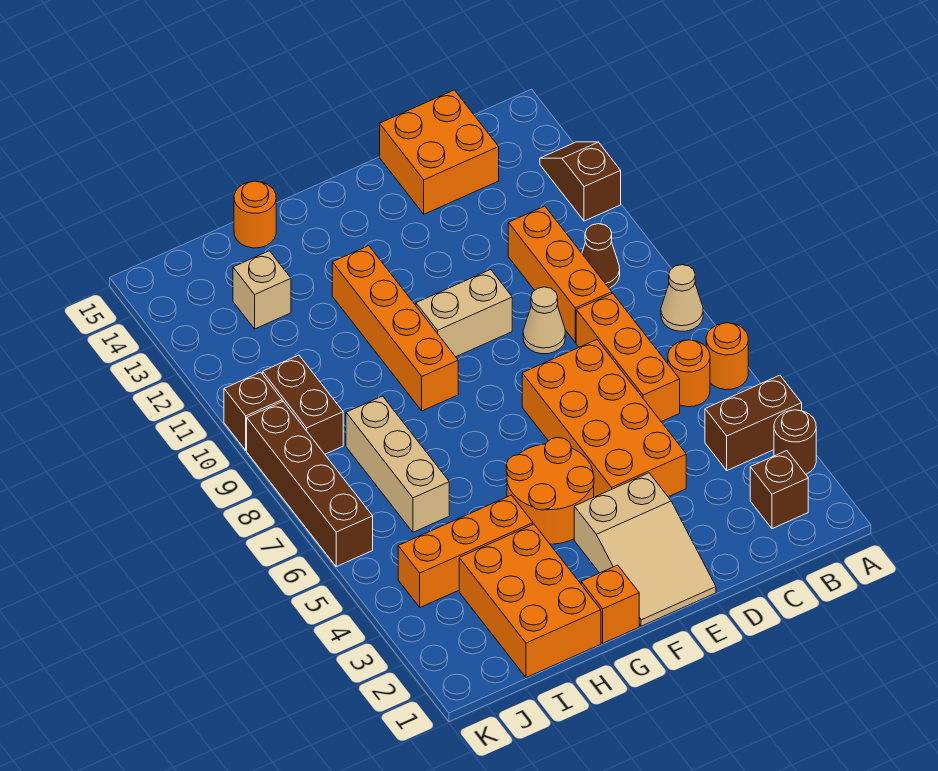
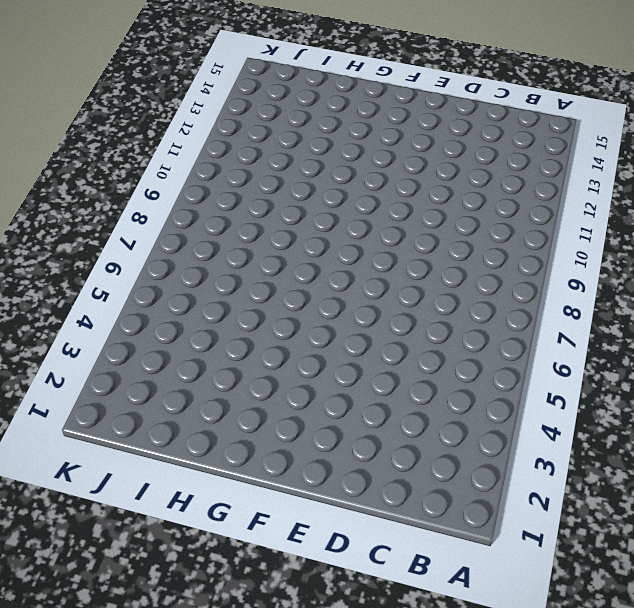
none -> brown round brick A3 level 1
none -> brown brick A4:B4 level 1
none -> orange round brick A6 level 1

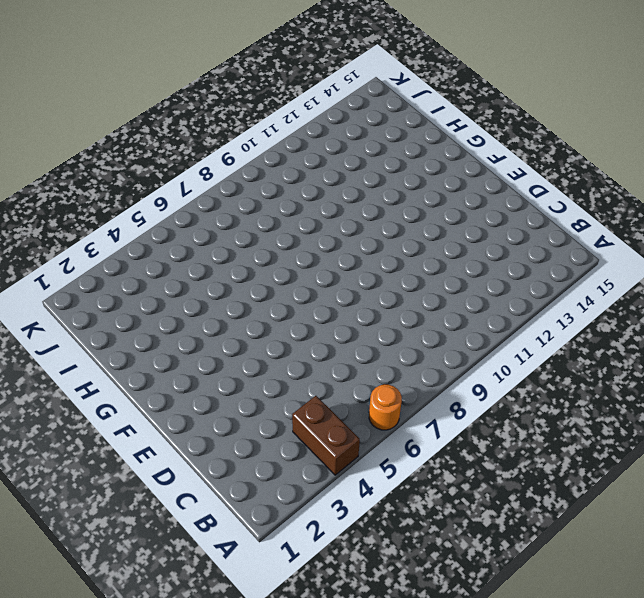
none -> brown round brick A3 level 1
none -> tan cone A8 level 1
none -> brown slope A12:A13 level 1 top 12

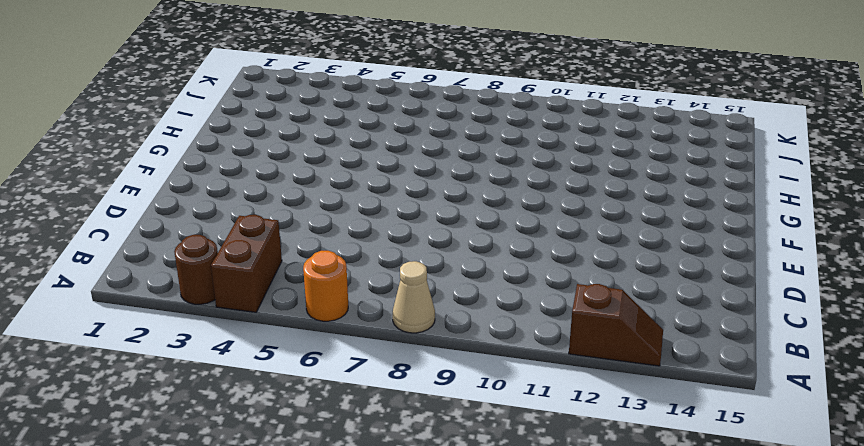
none -> brown brick B2 level 1
none -> orange round brick B6 level 1
none -> brown cone B10 level 1

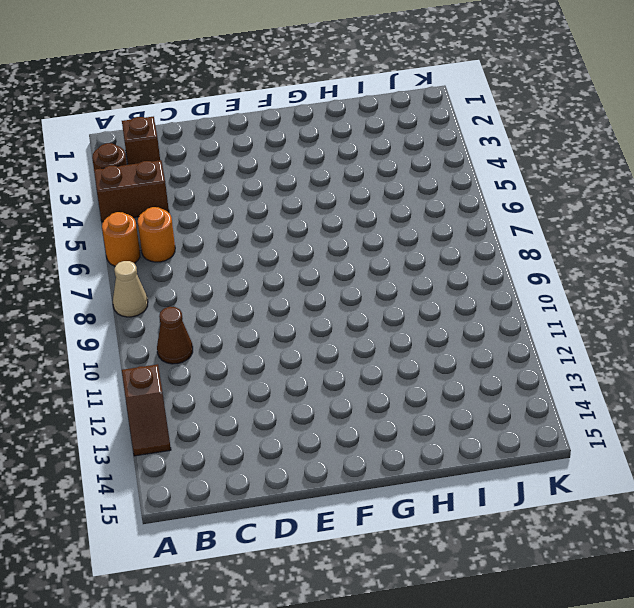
none -> orange brick C6:C8 level 1
none -> orange brick C9:C11 level 1
none -> orange brick C14:D15 level 1

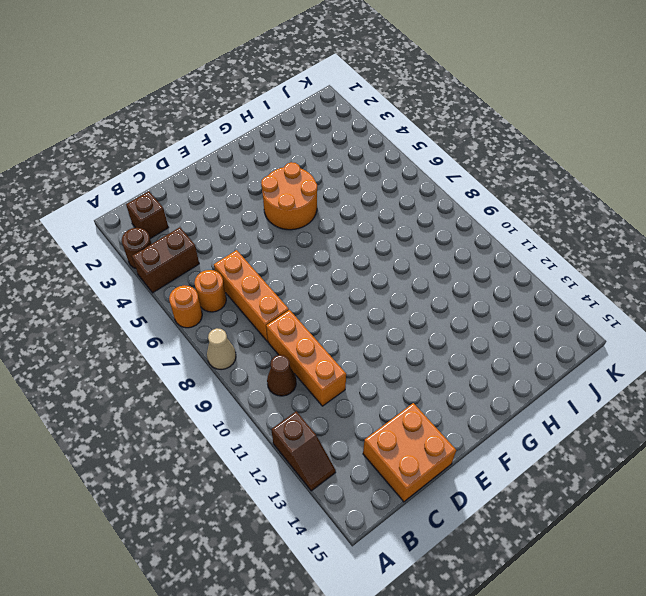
none -> orange brick D4:E7 level 1
none -> tan cone D9 level 1
none -> tan slope E1:F3 level 1 top 3

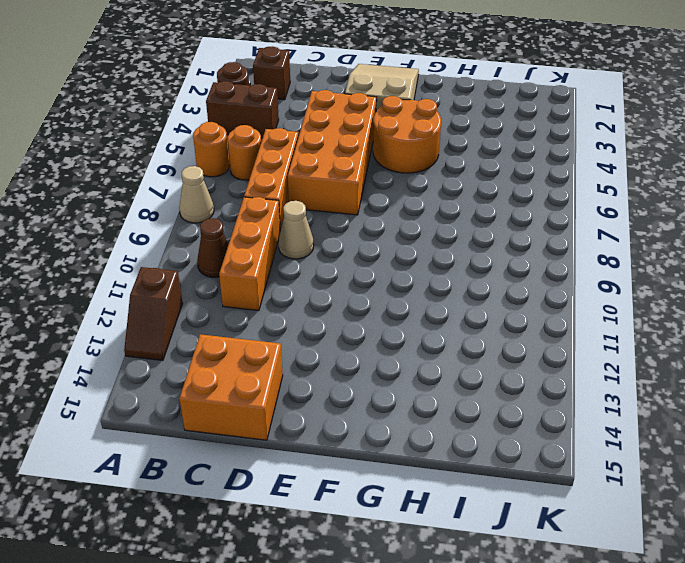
none -> tan brick E10:F10 level 1
none -> orange brick G1 level 1
none -> orange brick G9:G12 level 1

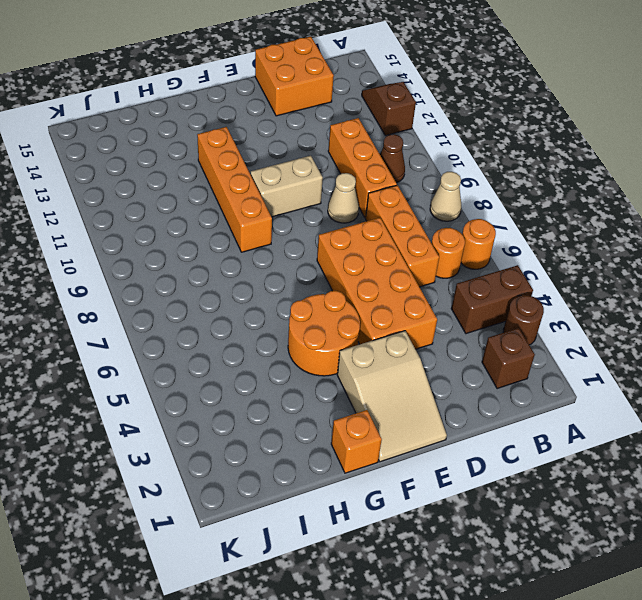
none -> orange brick H1:I3 level 1
none -> orange brick H4:J4 level 1
none -> orange round brick H15 level 1

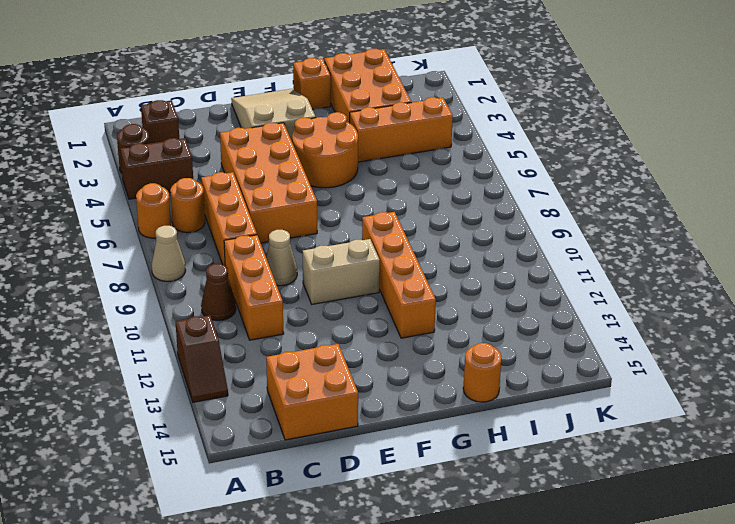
none -> tan brick I6:I8 level 1
none -> tan brick I13 level 1
none -> brown brick J9:J10 level 1

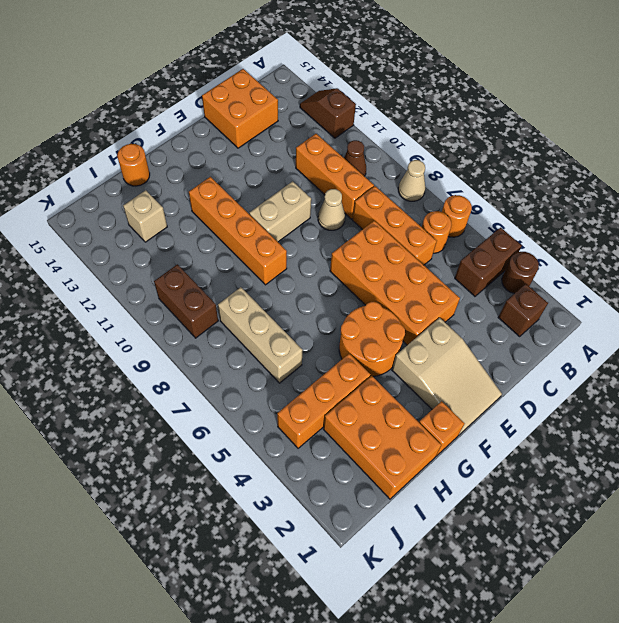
none -> brown brick K6:K9 level 1
none -> brown brick K10 level 1

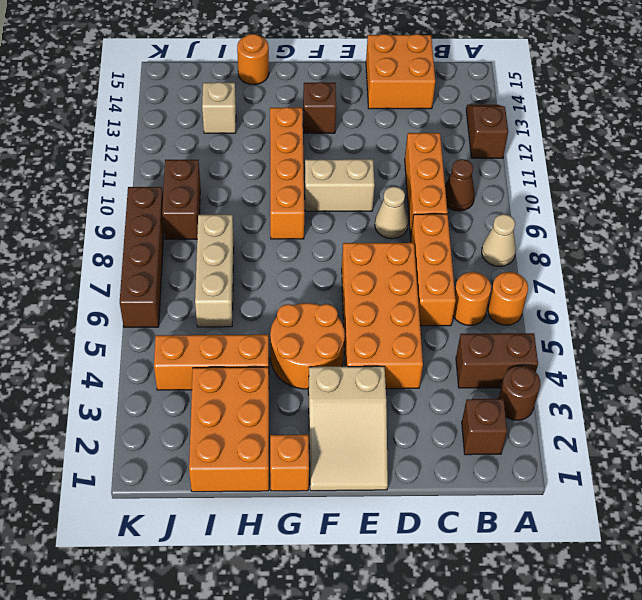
brown brick F13 level 1 -> brown brick K10 level 1

